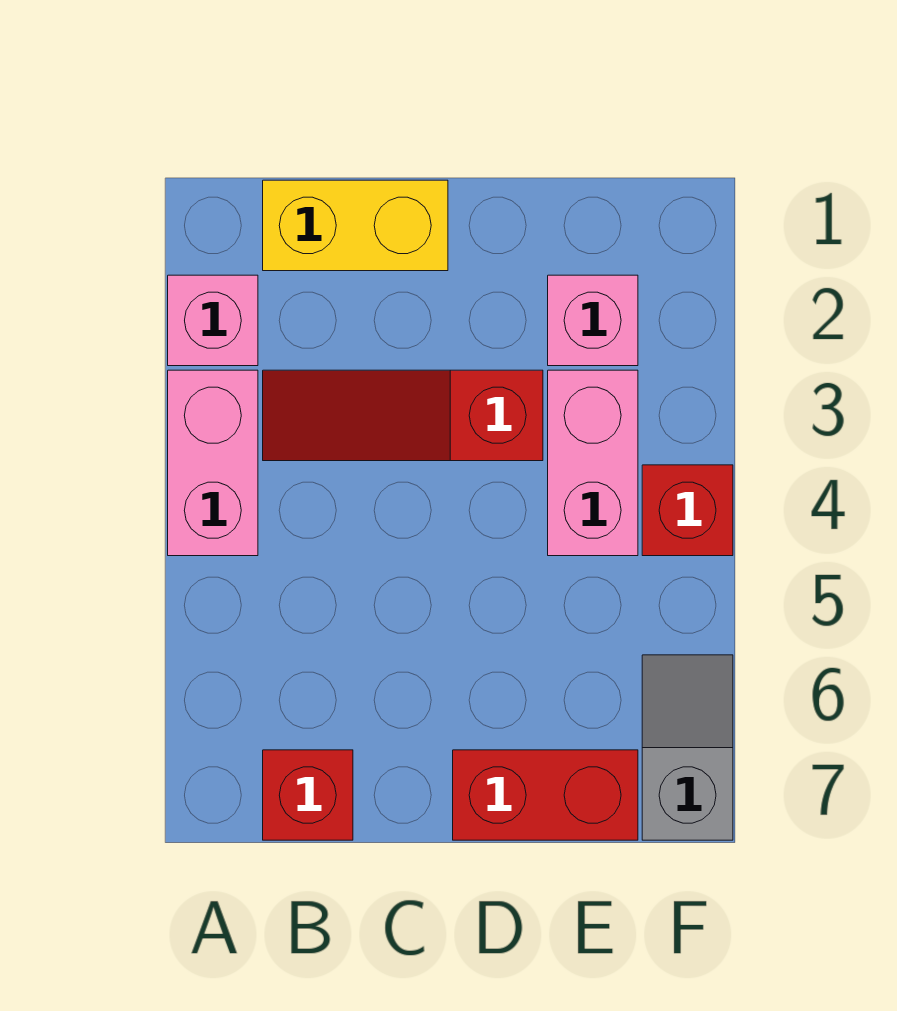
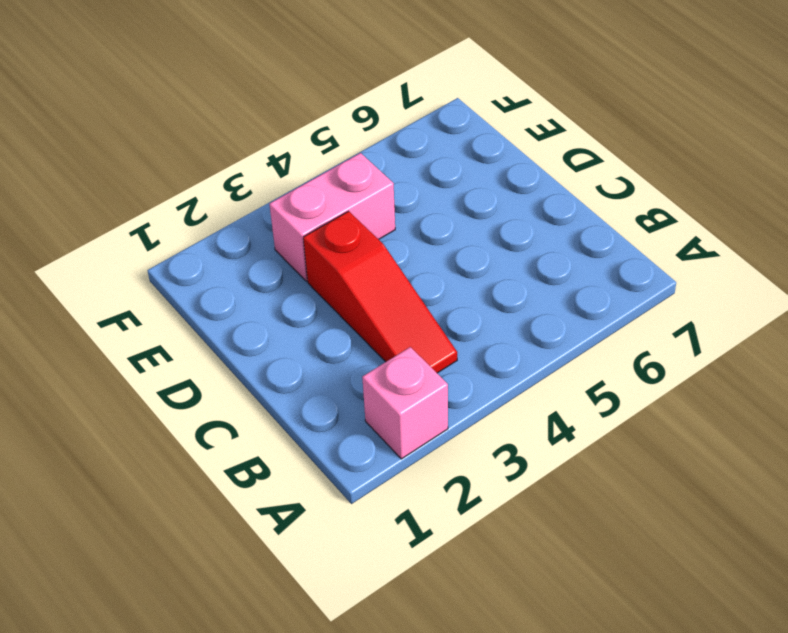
none -> pink brick A3:A4 level 1
none -> yellow brick B1:C1 level 1

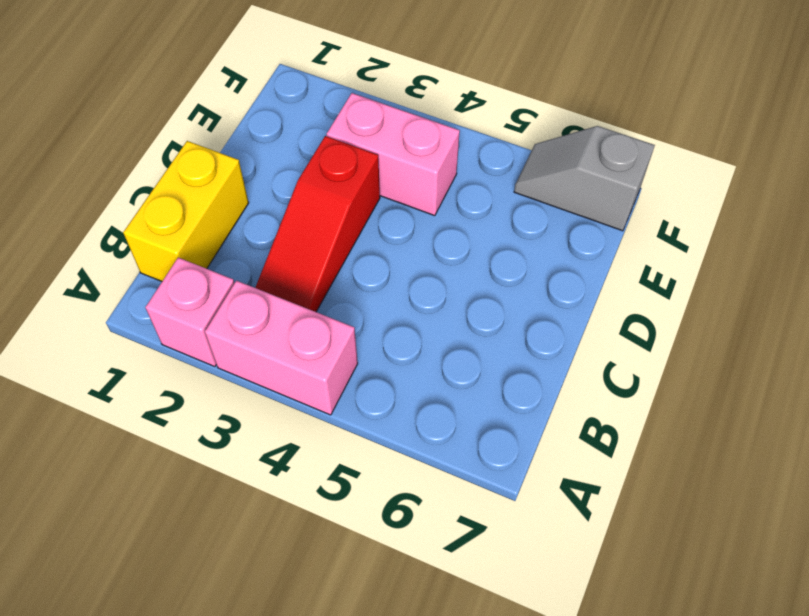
none -> red brick B7 level 1
none -> red brick D7:E7 level 1

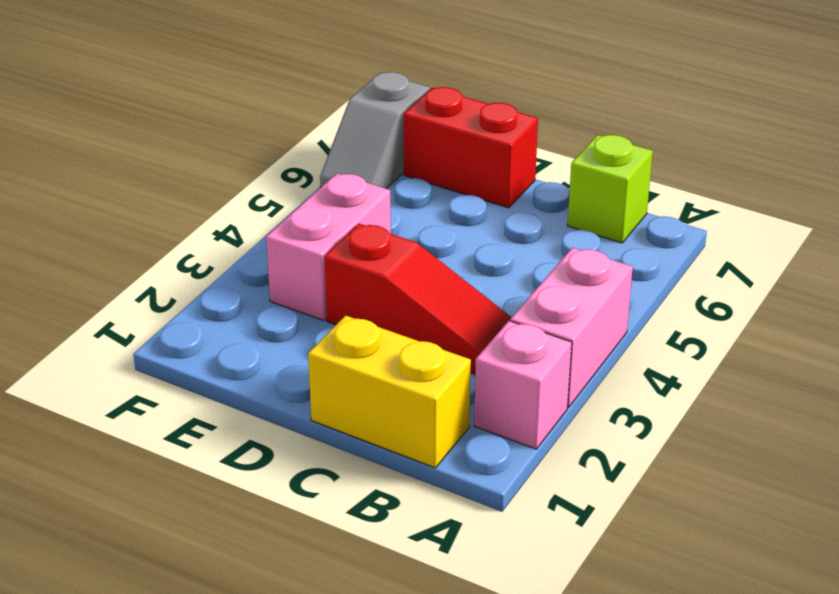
lime brick B7 level 1 -> red brick B7 level 1
none -> pink brick E2 level 1
none -> red brick F4 level 1

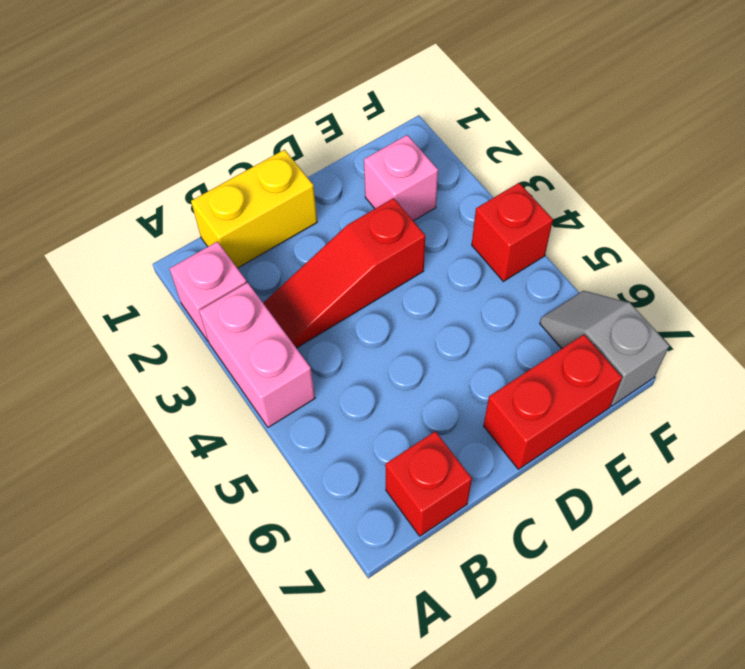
none -> pink brick E3:E4 level 1

